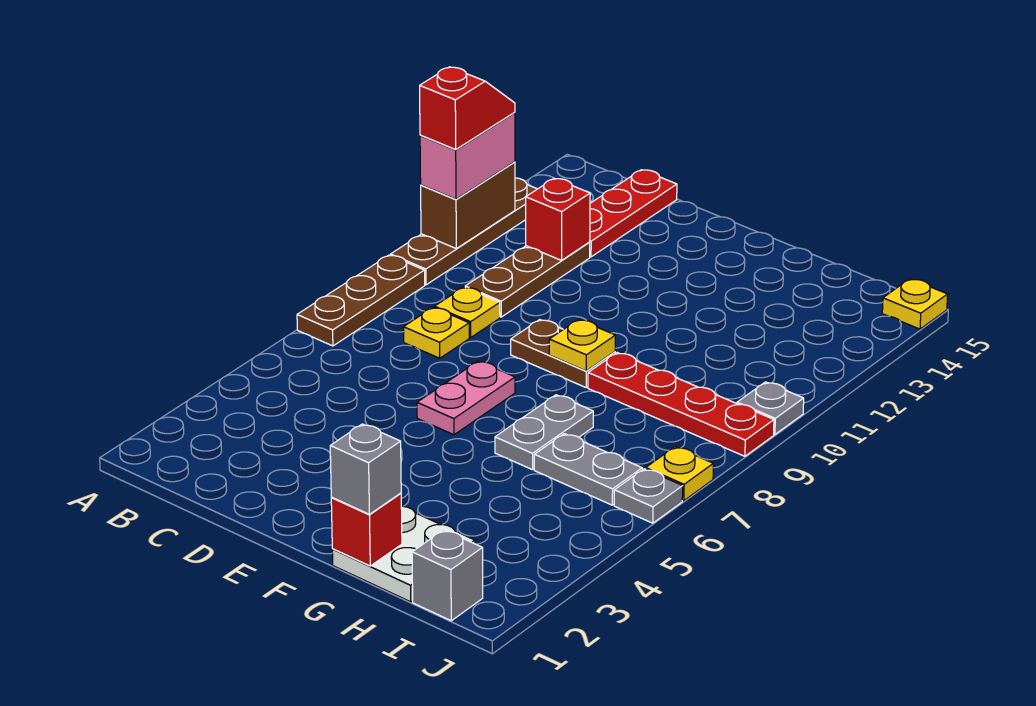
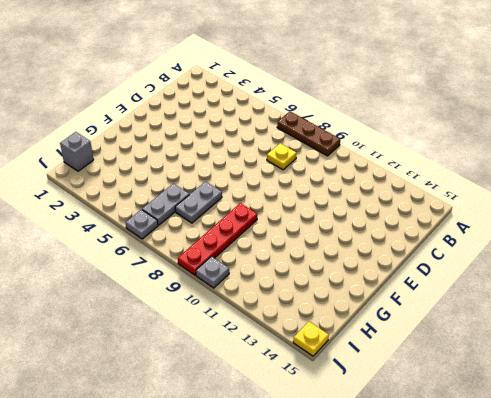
grey plate G7:H7 level 1 -> grey plate G6:G7 level 1
none -> brown plate A10:A13 level 1
none -> yellow plate C9 level 1
none -> brown plate C10:C12 level 1

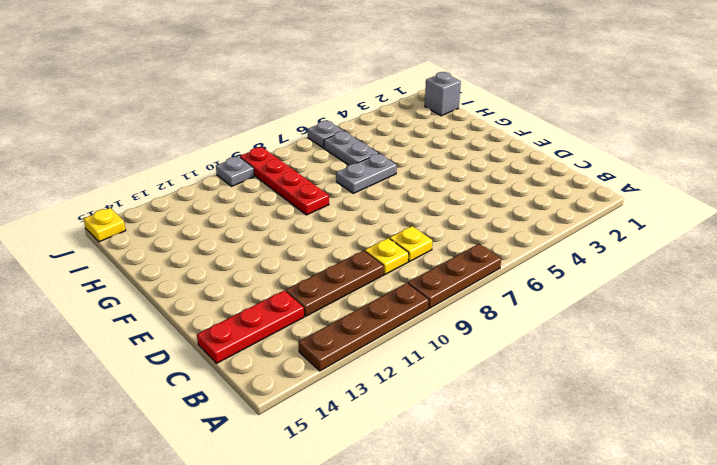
none -> pink plate E6:E7 level 1
none -> brown plate E9:F9 level 1
none -> white plate G1:H2 level 1

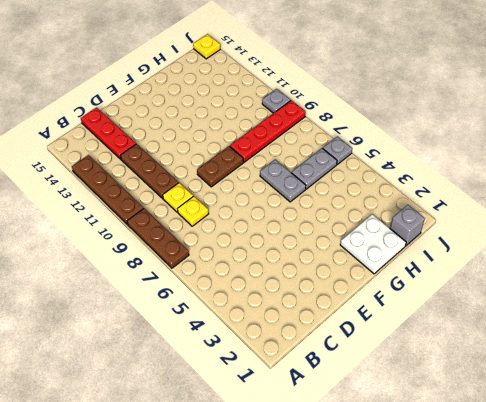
none -> pink plate E6:E7 level 1
none -> yellow plate J7 level 1
none -> brown brick A11:A12 level 2

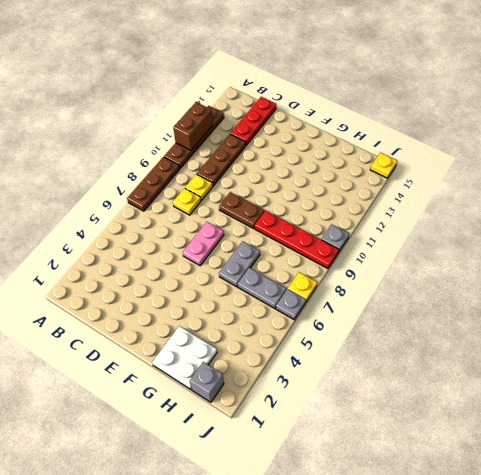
none -> red brick C12 level 2
none -> yellow plate F9 level 2
none -> red brick G1 level 2

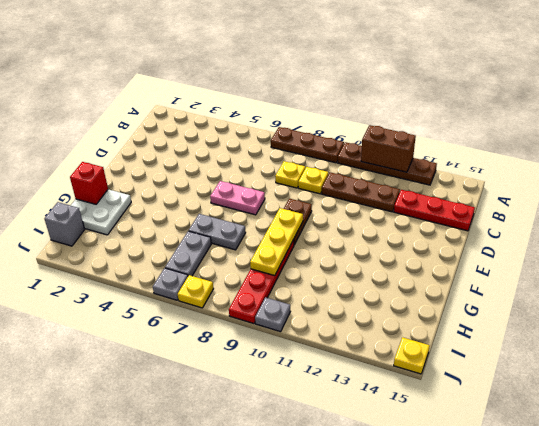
yellow plate F9:H9 level 2 -> yellow plate F9 level 2
none -> red brick C12 level 2
none -> pink brick A11:A12 level 3
none -> grey brick G1 level 3

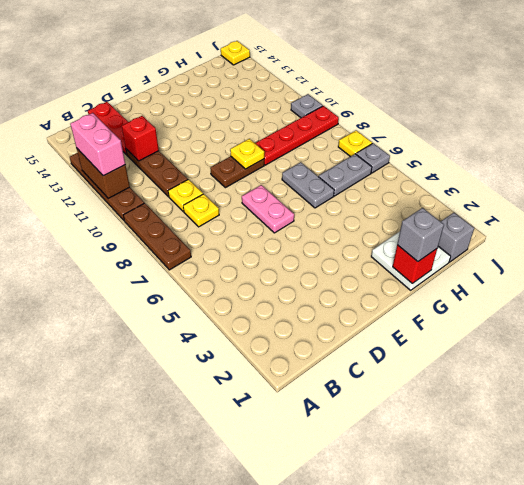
none -> red slope A11:A12 level 4 top 11

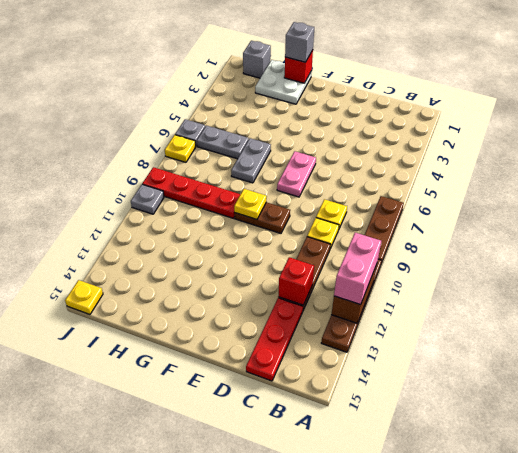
none -> red slope A11:A12 level 4 top 11

